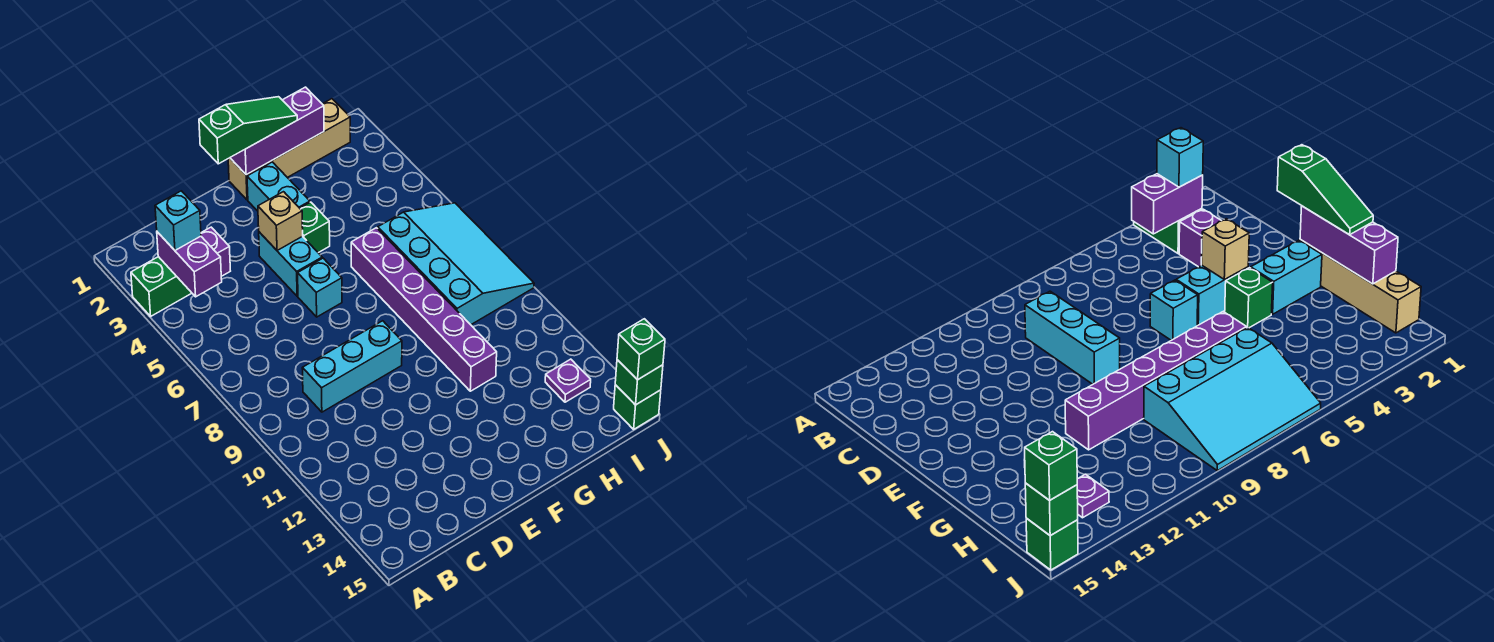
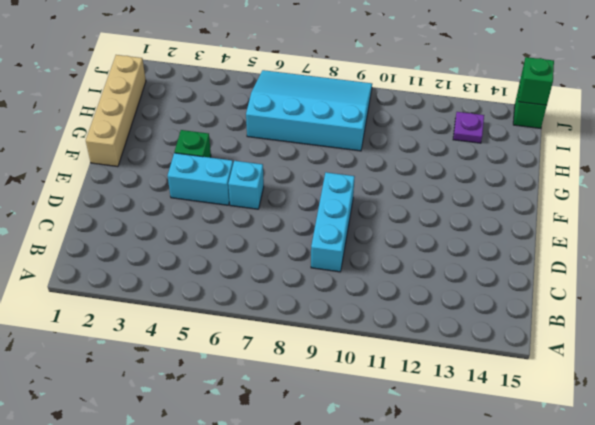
none -> green brick A3:B3 level 1
none -> purple brick C3 level 1
none -> cyan brick F2:F3 level 1

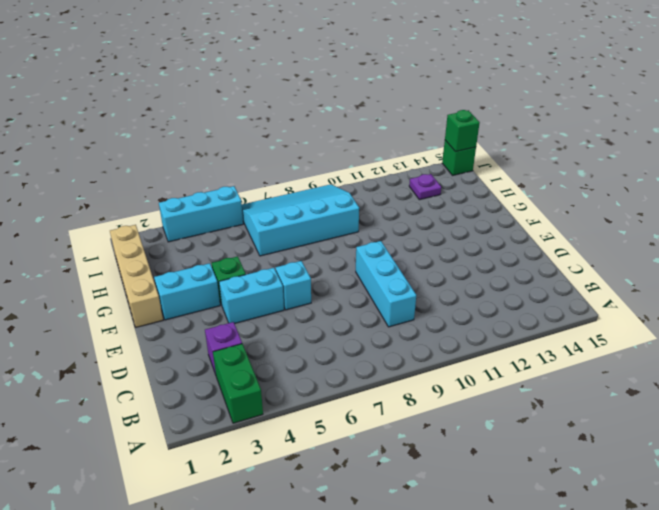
cyan brick J3:J5 level 1 -> none
none -> purple brick G6:G11 level 1
none -> purple brick B3:B4 level 2
none -> tan brick E4 level 2

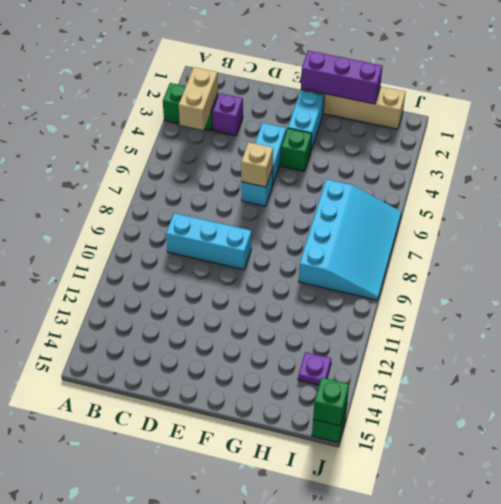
tan brick B3:B4 level 2 -> purple brick B3:B4 level 2
tan brick E6 level 2 -> tan brick E4 level 2
none -> purple brick G6:G11 level 1
none -> cyan brick B3 level 3
none -> green slope E1:G1 level 3 top E

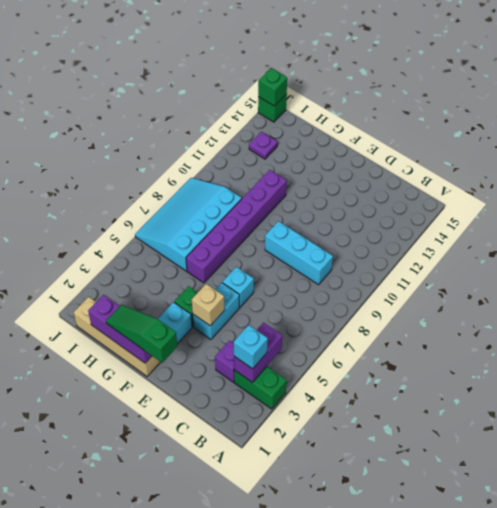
none -> green brick J15 level 3

